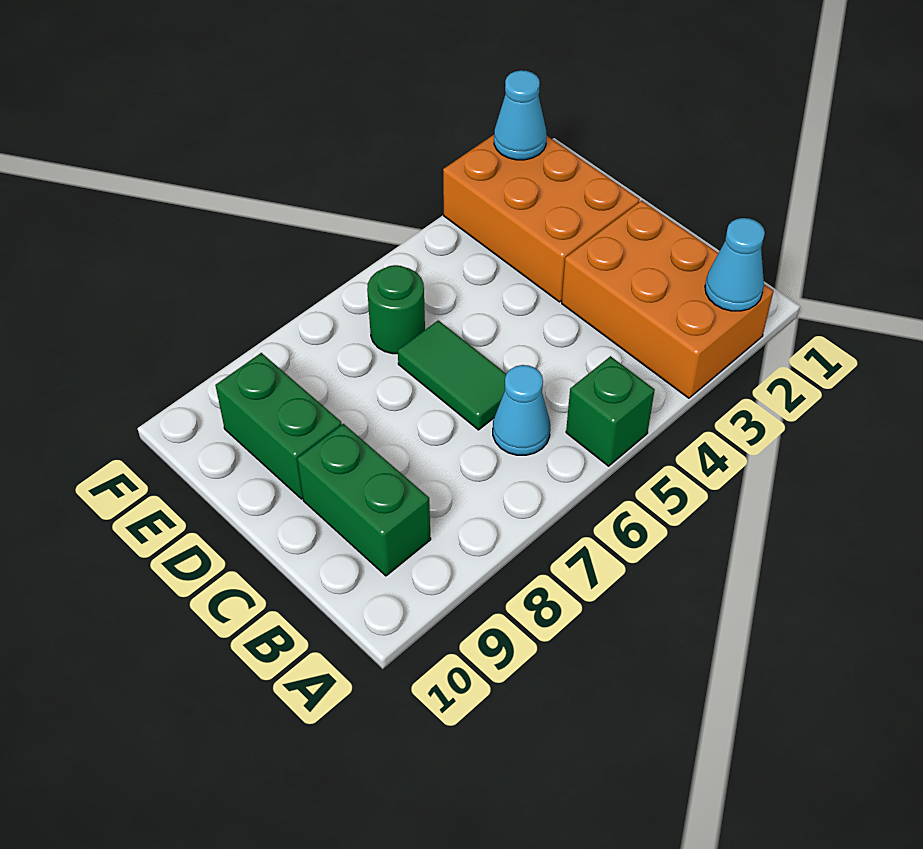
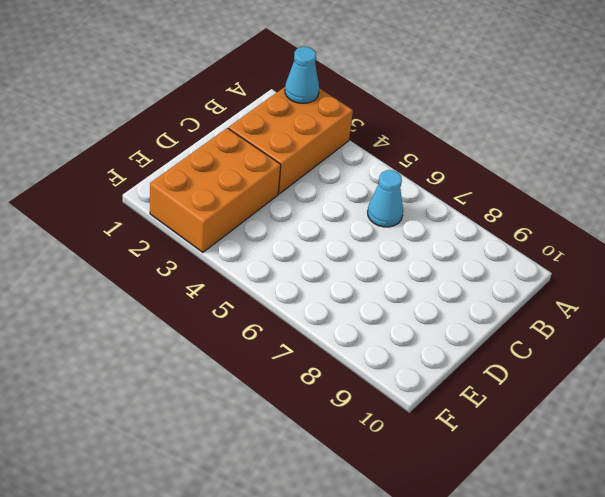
none -> green brick A5 level 1
none -> green brick B9:C9 level 1

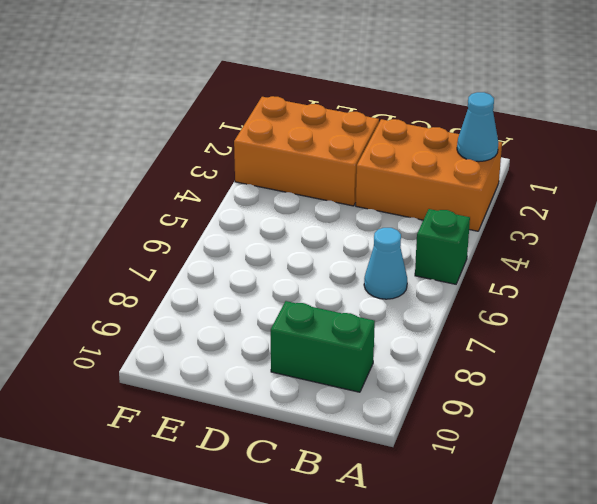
none -> green tile C6:D6 level 1
none -> green brick D9:E9 level 1

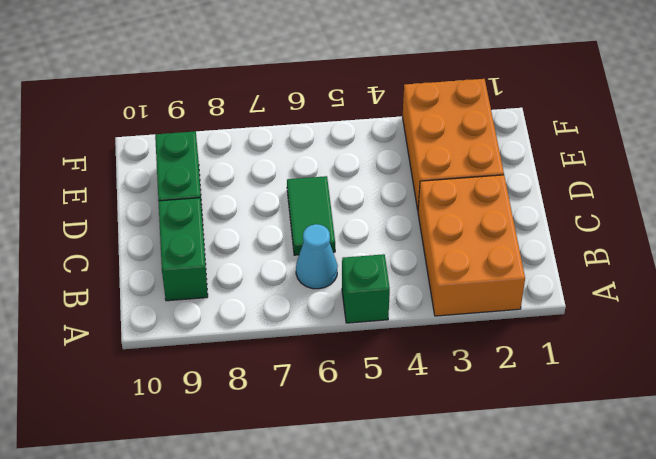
none -> green round brick E6 level 1
none -> cyan cone A2 level 2

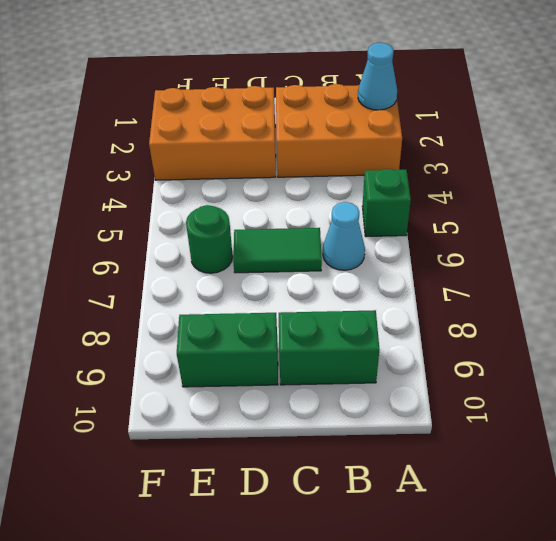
none -> cyan cone F2 level 2

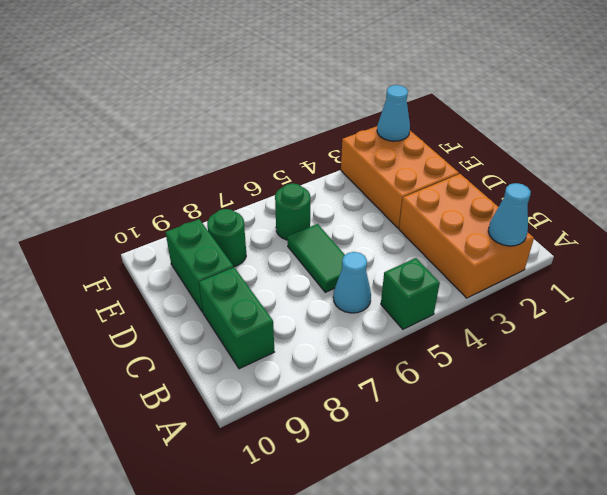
green round brick E8 level 1 -> none

